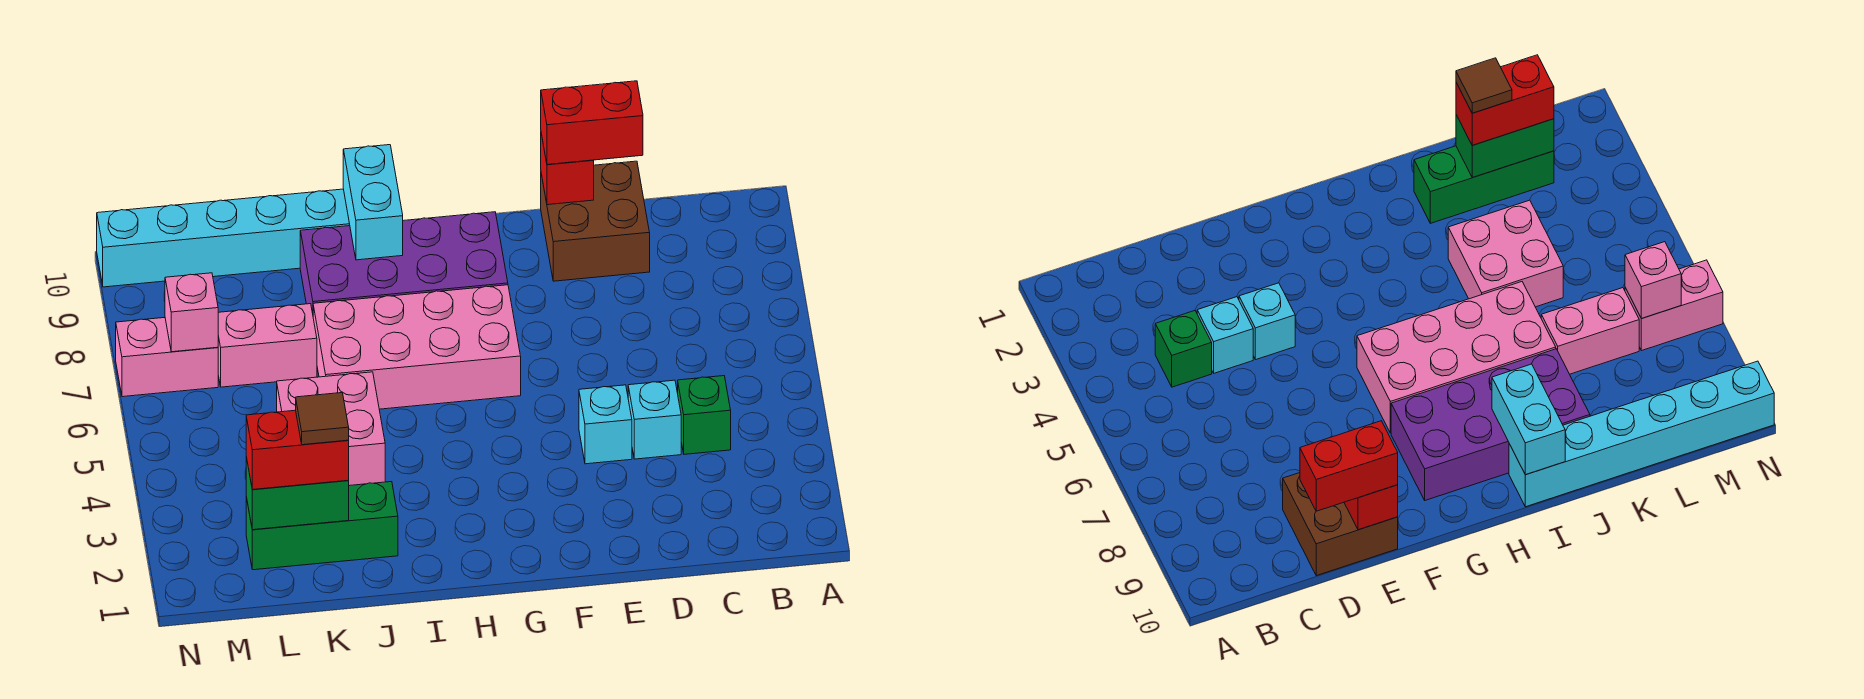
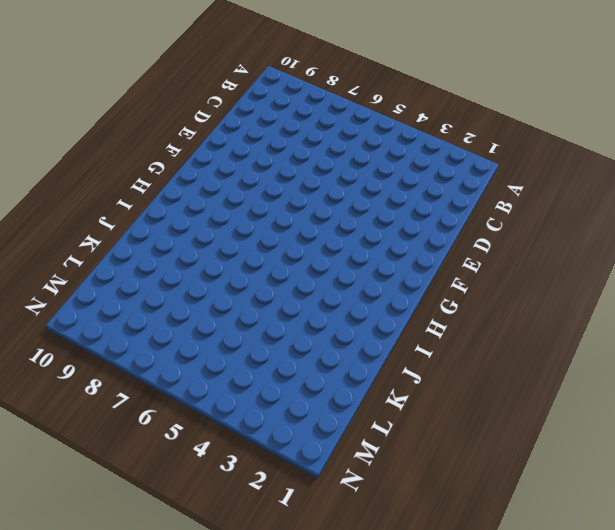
none -> green brick C4 level 1
none -> cyan brick D4 level 1
none -> brown brick D9:E10 level 1

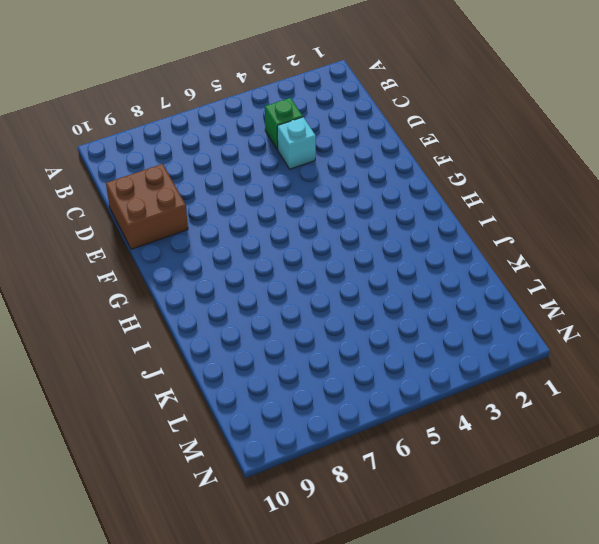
none -> cyan brick E4 level 1
none -> pink brick G6:J7 level 1
none -> purple brick G8:J9 level 1

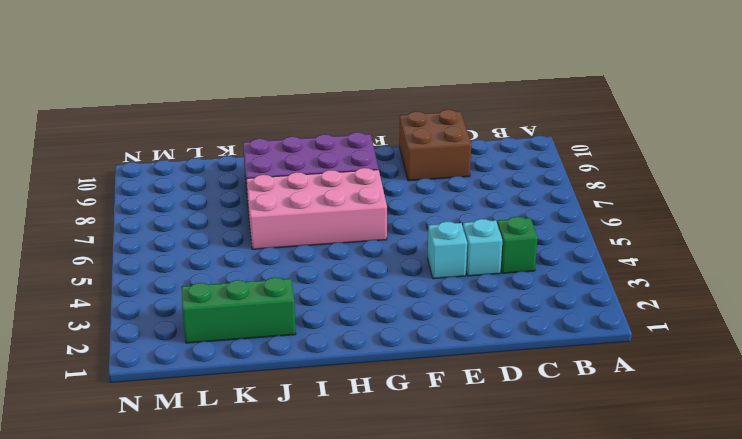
none -> cyan brick I10:N10 level 1
none -> pink brick J4:K5 level 1
none -> pink brick K7:L7 level 1

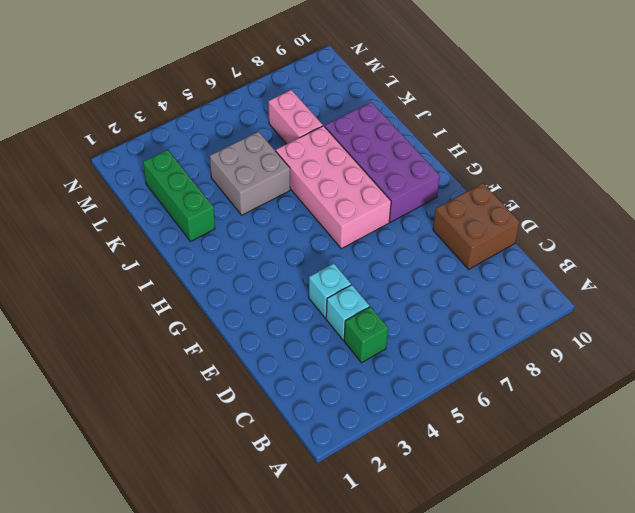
grey brick J4:K5 level 1 -> pink brick J4:K5 level 1
none -> cyan brick I10:N10 level 1
none -> pink brick M7:N7 level 1
none -> red brick E10 level 2

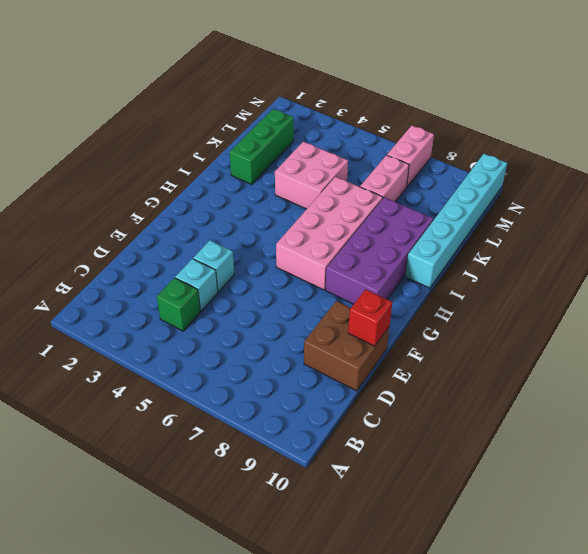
none -> cyan brick I9:I10 level 2
none -> green brick K2:L2 level 2
none -> pink brick M7 level 2

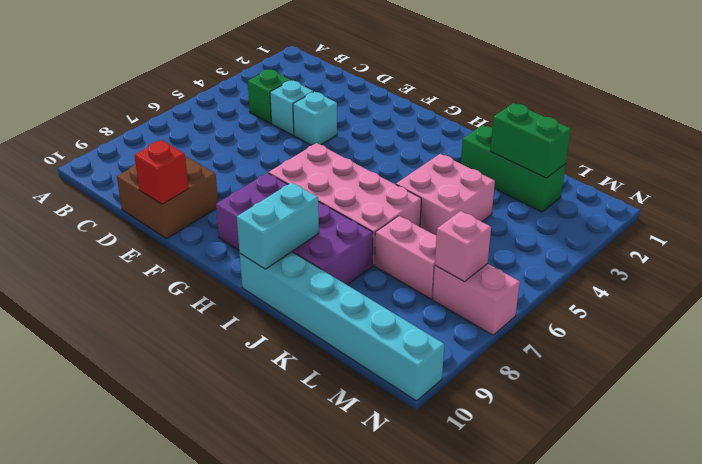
none -> red brick D10:E10 level 3
none -> red brick K2:L2 level 3
none -> brown tile K2 level 4

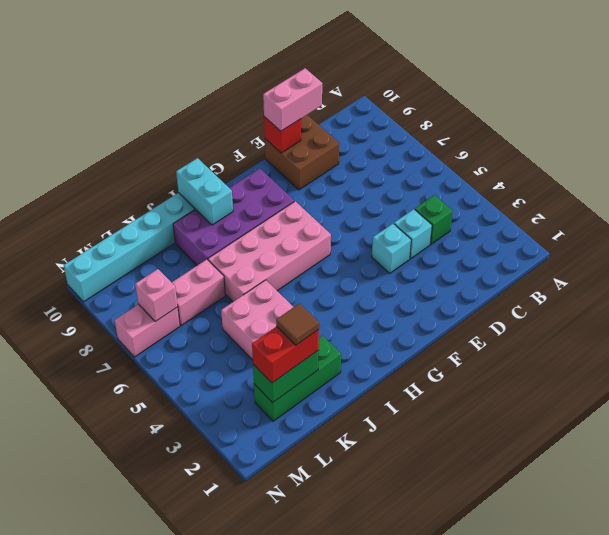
pink brick D10:E10 level 3 -> red brick D10:E10 level 3

